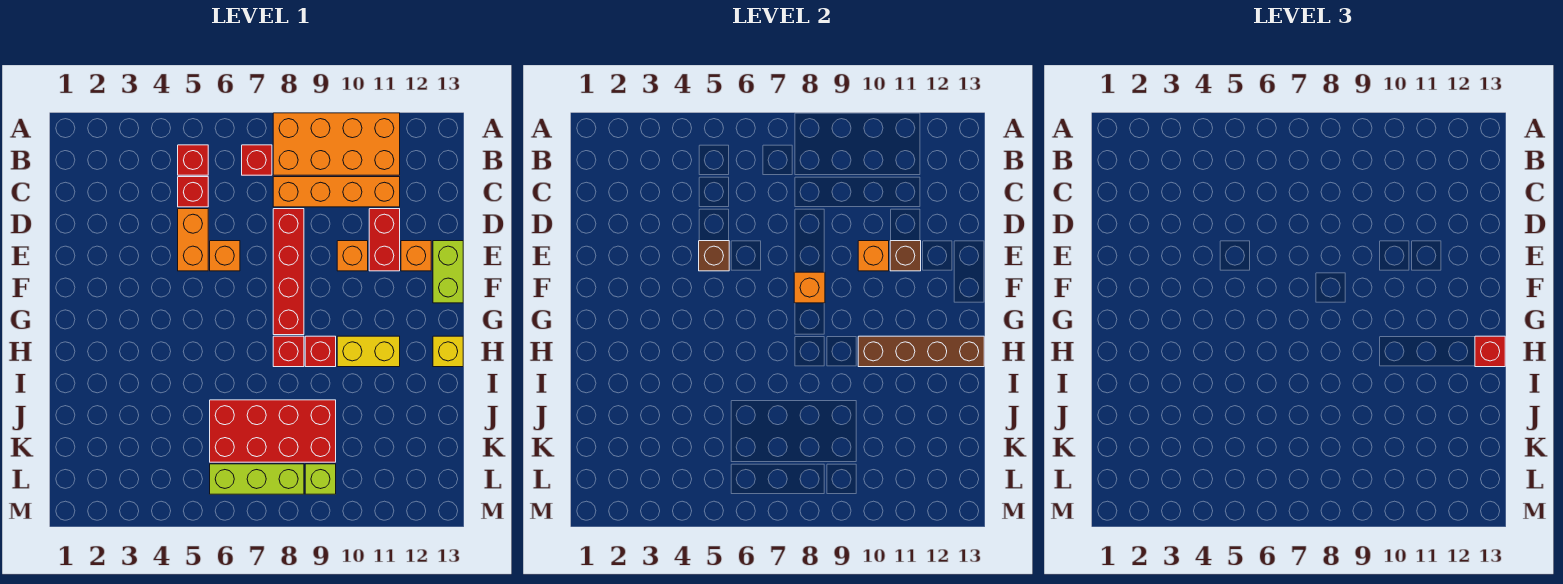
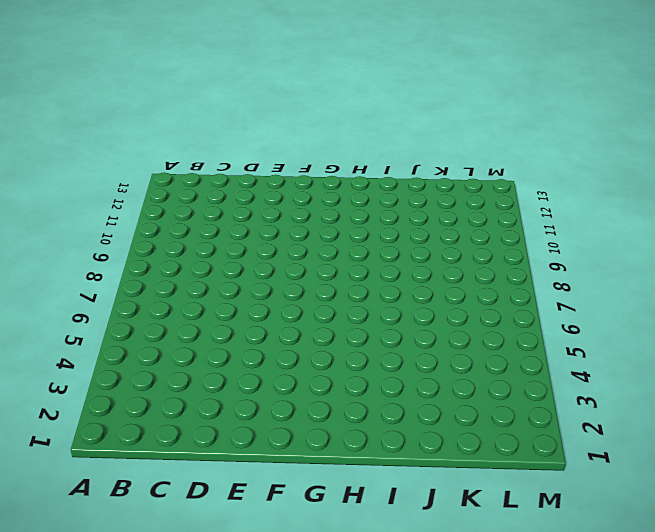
none -> orange brick A8:B11 level 1
none -> red brick B5 level 1
none -> red brick B7 level 1

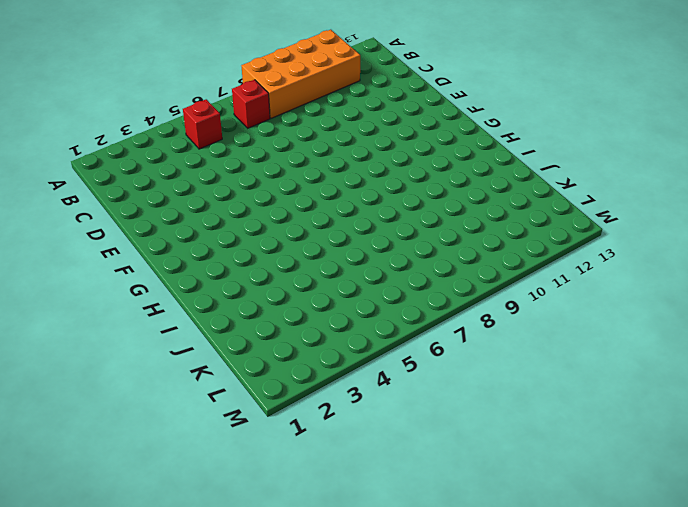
none -> red brick C5 level 1
none -> orange brick C8:C11 level 1
none -> orange brick D5:E5 level 1

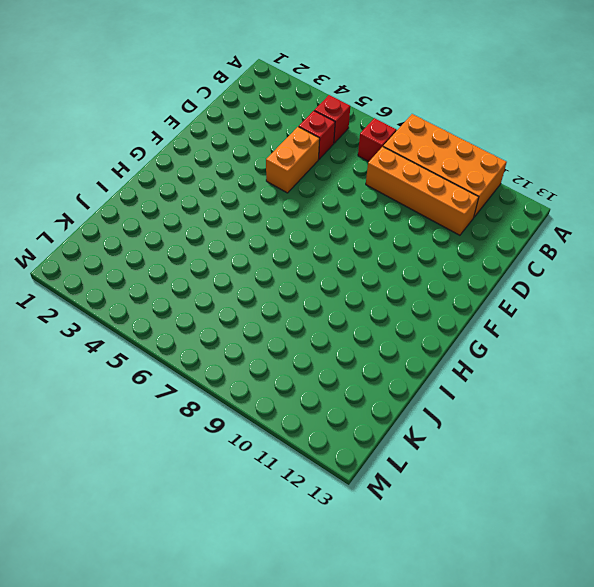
none -> red brick D8:G8 level 1
none -> red brick D11:E11 level 1
none -> orange brick E6 level 1

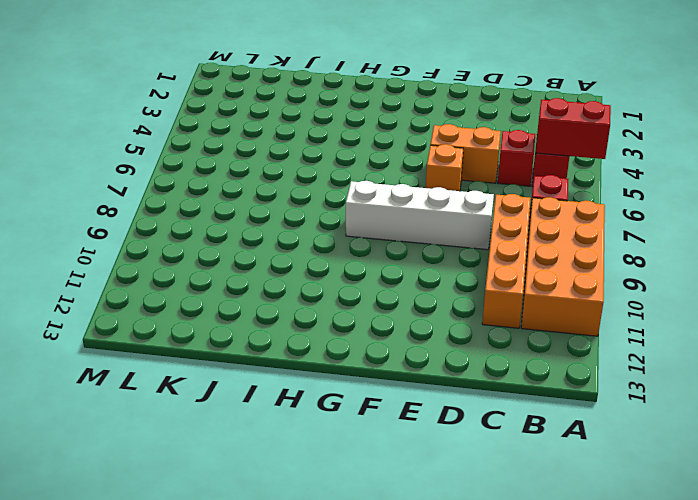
red brick A5:B5 level 2 -> red brick D11:E11 level 1
white brick D8:G8 level 1 -> red brick D8:G8 level 1
none -> orange brick E10 level 1
none -> orange brick E12 level 1
none -> lime brick E13:F13 level 1

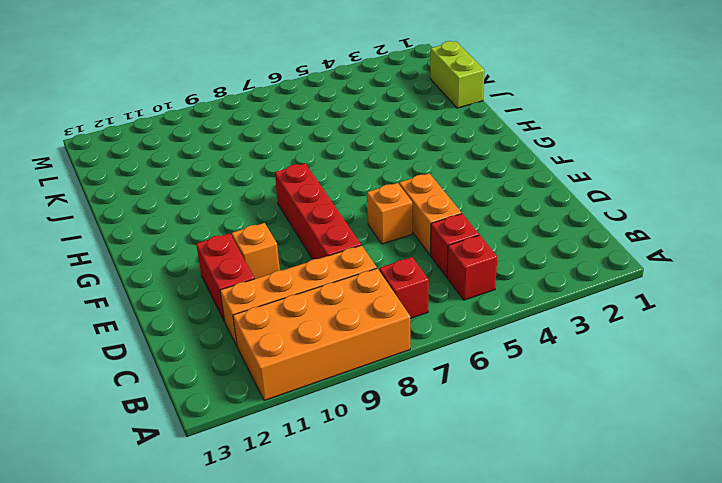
lime brick J1:K1 level 1 -> lime brick E13:F13 level 1
none -> orange brick E12 level 1
none -> red brick H8 level 1
none -> red brick H9 level 1

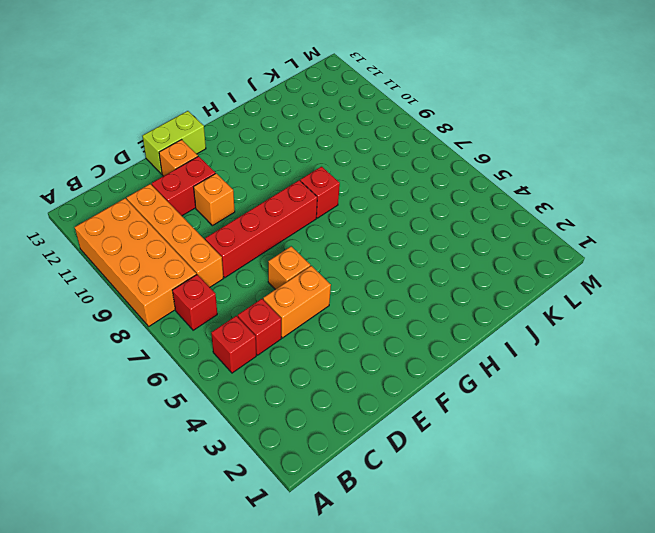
none -> red brick H9 level 1
none -> yellow brick H10:H11 level 1
none -> yellow brick H13 level 1

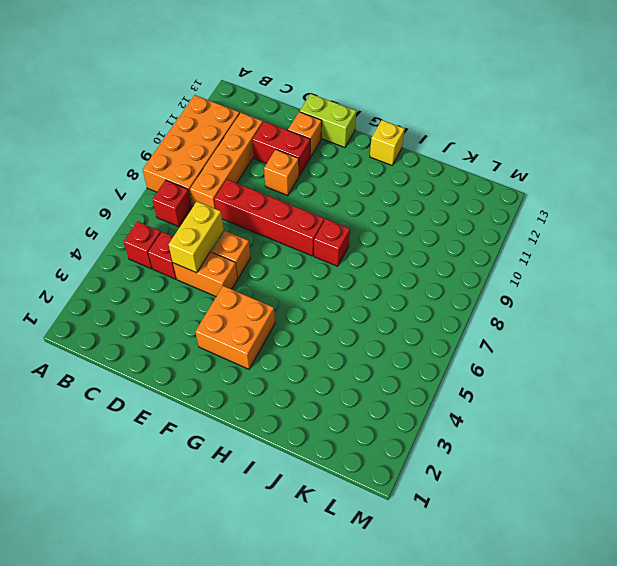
yellow brick D5:D6 level 2 -> yellow brick H10:H11 level 1
orange brick F3:G4 level 1 -> none
none -> red brick H9 level 1
none -> red brick J6:K9 level 1
none -> lime brick L6:L8 level 1

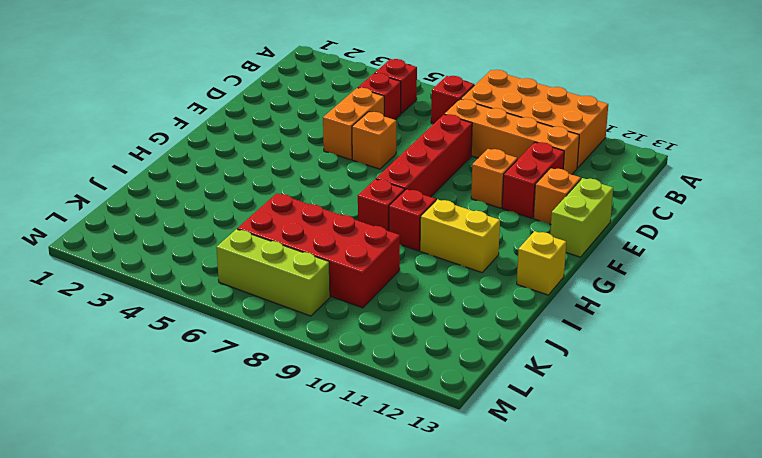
none -> lime brick L9 level 1
none -> brown brick E5 level 2
none -> orange brick E10 level 2

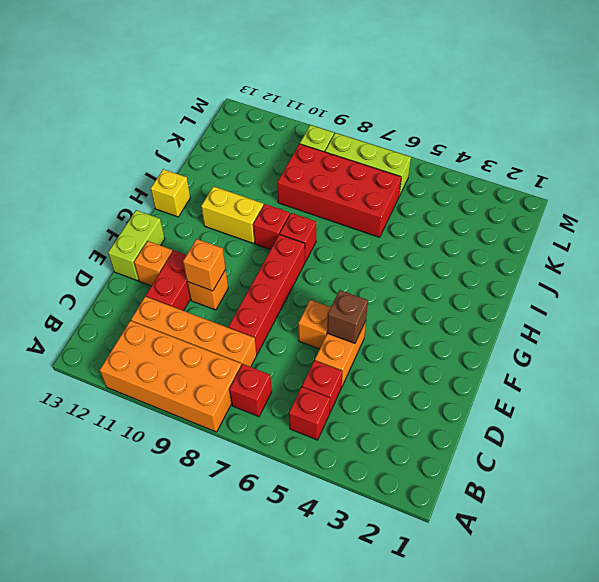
none -> brown brick E11 level 2
none -> orange brick F8 level 2
none -> brown brick H10:H13 level 2

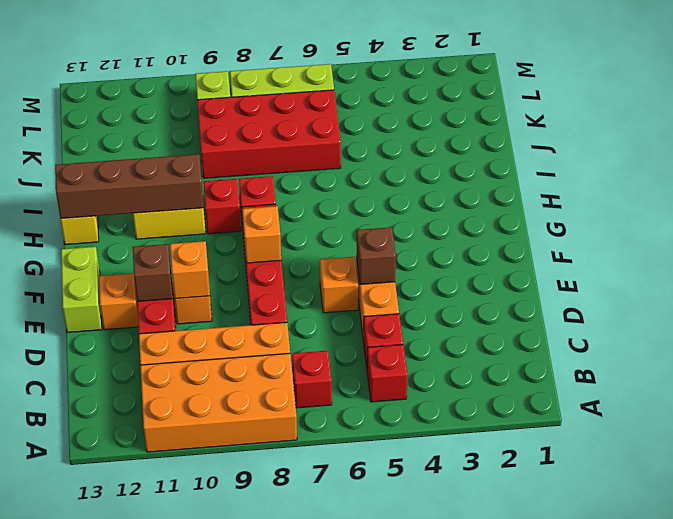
none -> red brick H13 level 3

